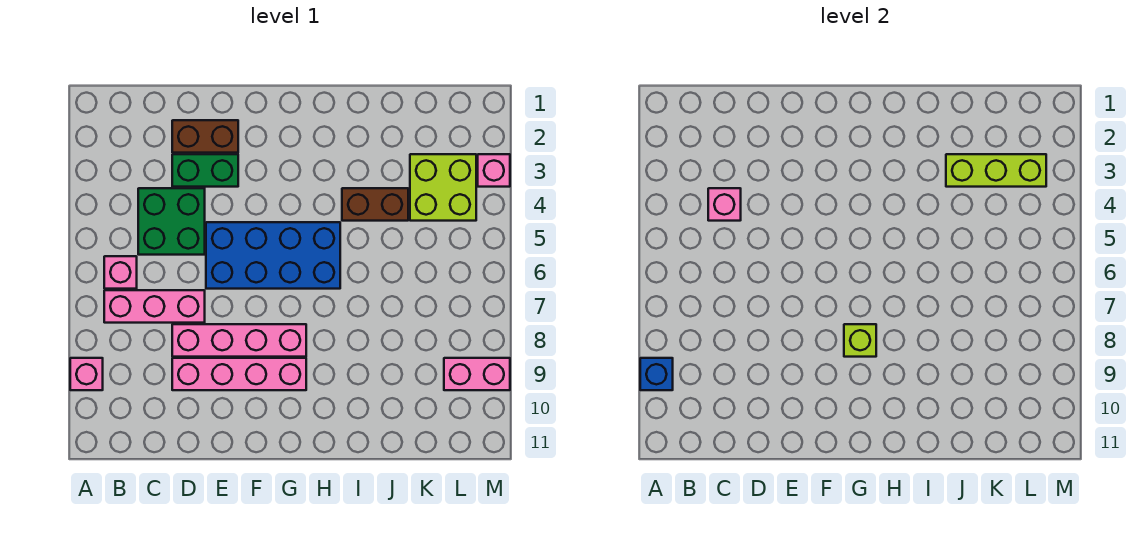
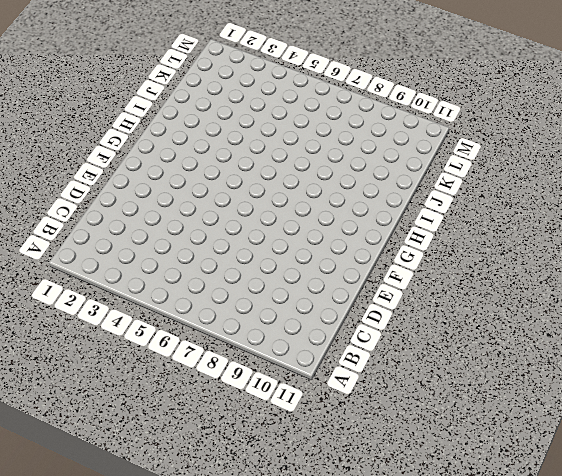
none -> pink brick A9 level 1
none -> pink brick B6 level 1
none -> pink brick B7:D7 level 1

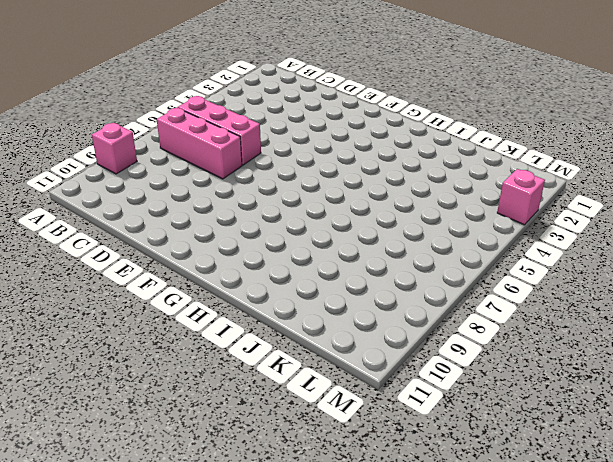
pink brick B6:D6 level 1 -> pink brick B6 level 1
none -> green brick C4:D5 level 1
none -> brown brick D2:E2 level 1
none -> green brick D3:E3 level 1

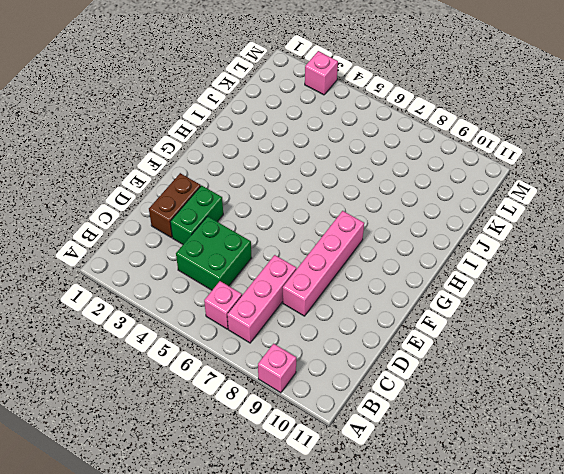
none -> pink brick D9:G9 level 1
none -> blue brick E5:H6 level 1
none -> brown brick I4:J4 level 1

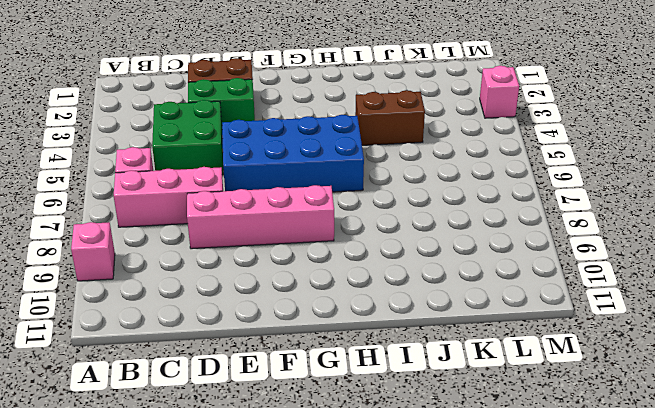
none -> pink brick D9:G9 level 1
none -> lime brick K3:L4 level 1
none -> pink brick L9:M9 level 1

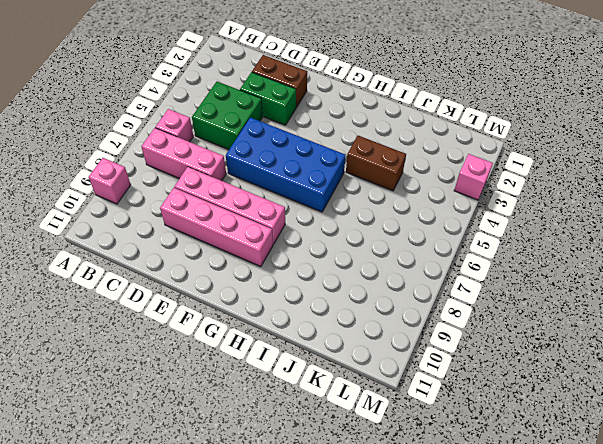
none -> lime brick K3:L4 level 1
none -> pink brick L9:M9 level 1
none -> blue brick A9 level 2

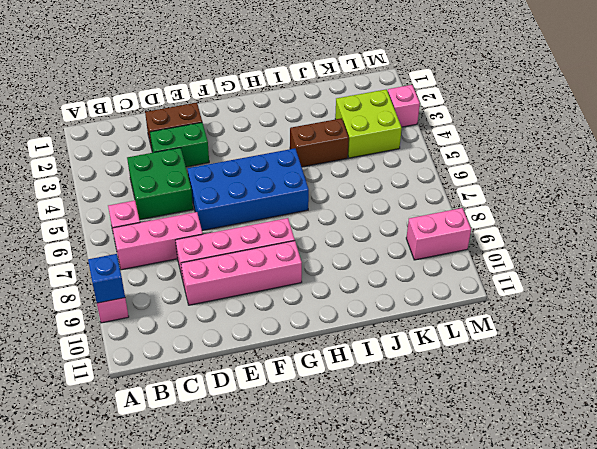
none -> pink brick C4 level 2
none -> lime brick G8 level 2
none -> lime brick J3:L3 level 2

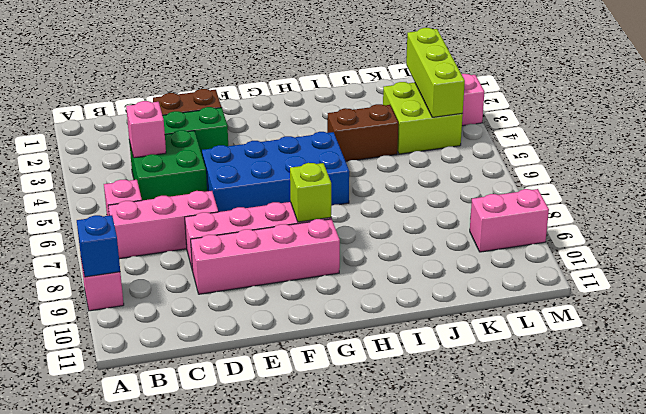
lime brick L2:L4 level 2 -> lime brick J3:L3 level 2

